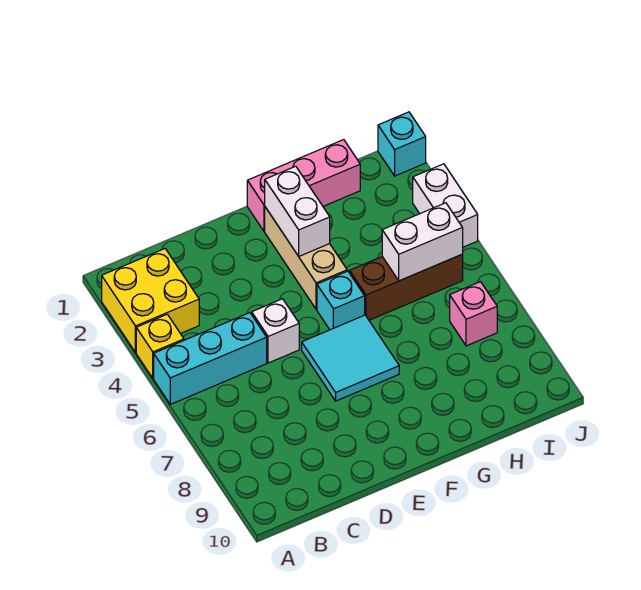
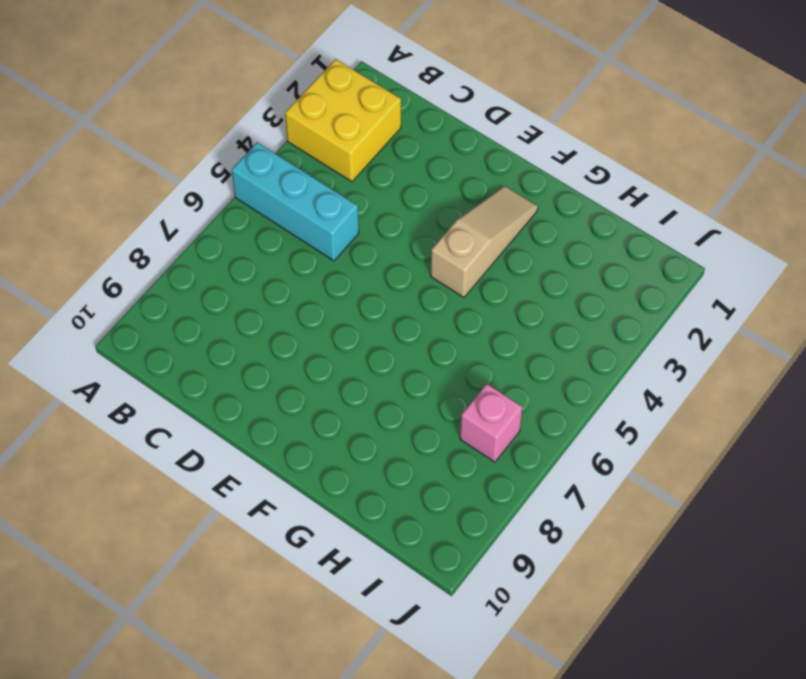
tan slope F2:F4 level 1 top 4 -> tan brick F2:F4 level 1
none -> yellow brick A4 level 1
none -> white brick D5 level 1
none -> cyan tile E6:F7 level 1

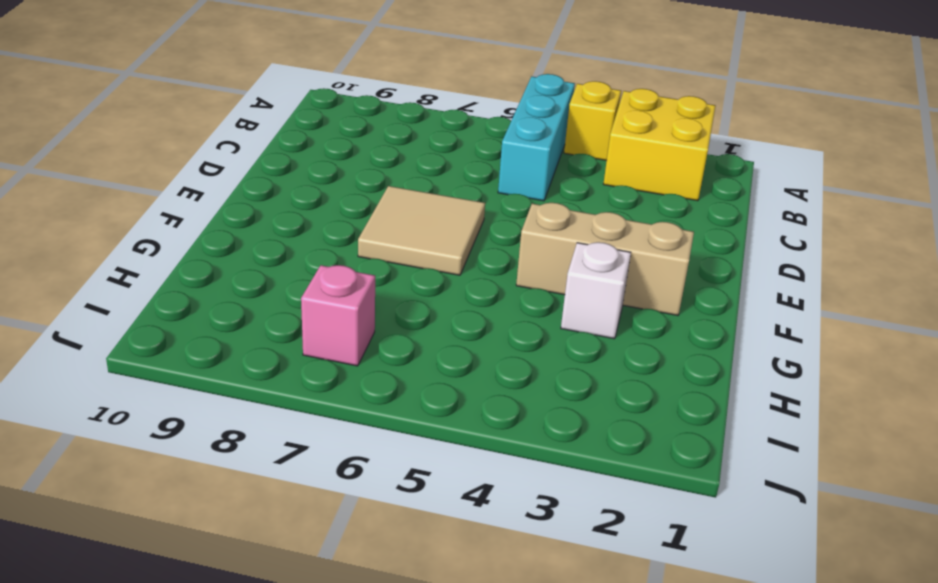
tan tile E6:F7 level 1 -> cyan tile E6:F7 level 1
white brick G3 level 1 -> white brick D5 level 1
none -> pink brick F1:H1 level 1
none -> cyan brick F5 level 1
none -> brown brick G5:I5 level 1

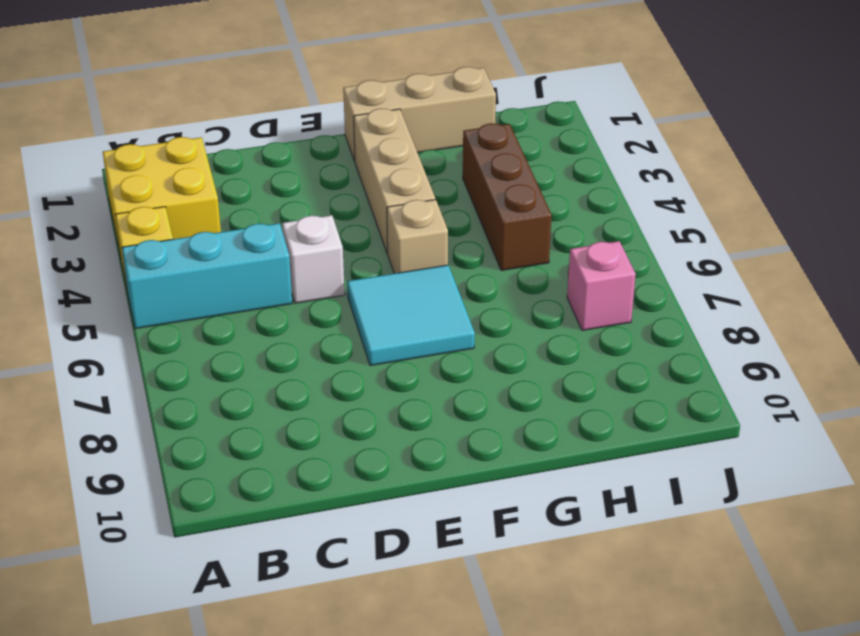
tan brick F1:H1 level 1 -> pink brick F1:H1 level 1
tan brick F5 level 1 -> cyan brick F5 level 1
brown brick H3:H5 level 1 -> brown brick G5:I5 level 1
none -> cyan brick J1 level 1
none -> white brick J3:J4 level 1
none -> white brick F2:F3 level 2

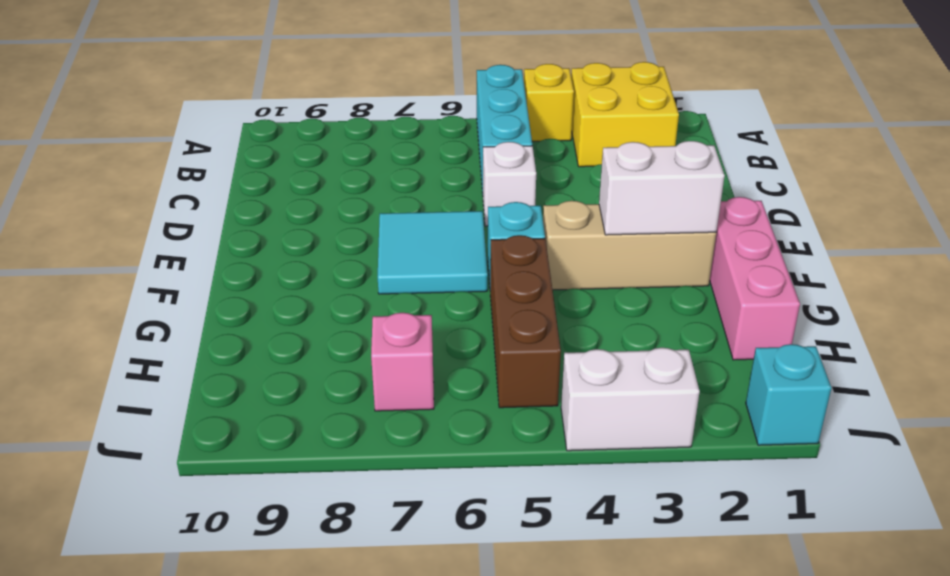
none -> white brick H5:I5 level 2

